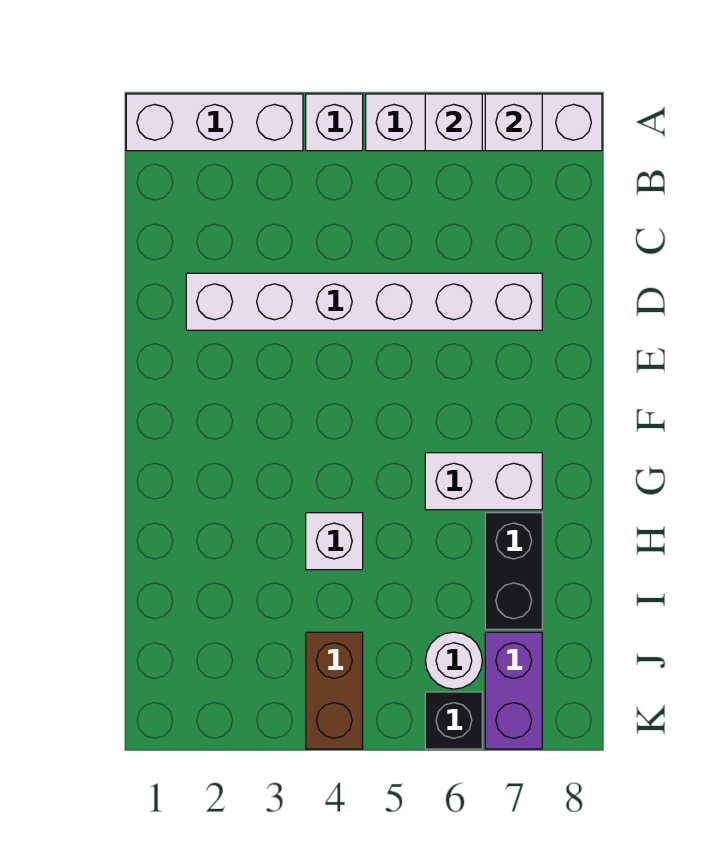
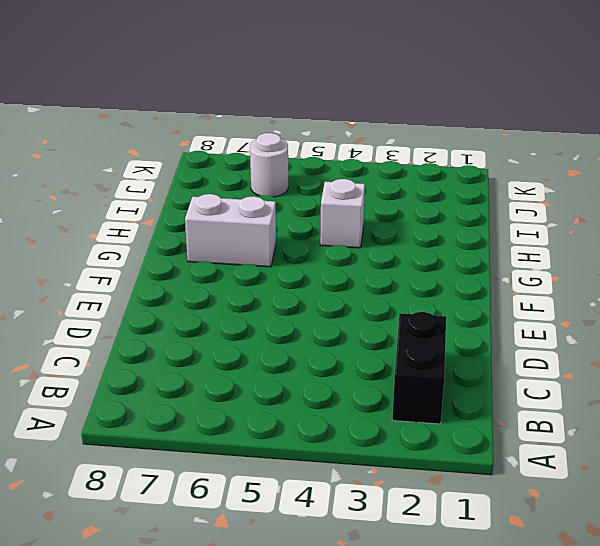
black brick B2:C2 level 1 -> black brick H7:I7 level 1
none -> white brick A1:A3 level 1
none -> white brick A4 level 1
none -> white brick A5:A8 level 1

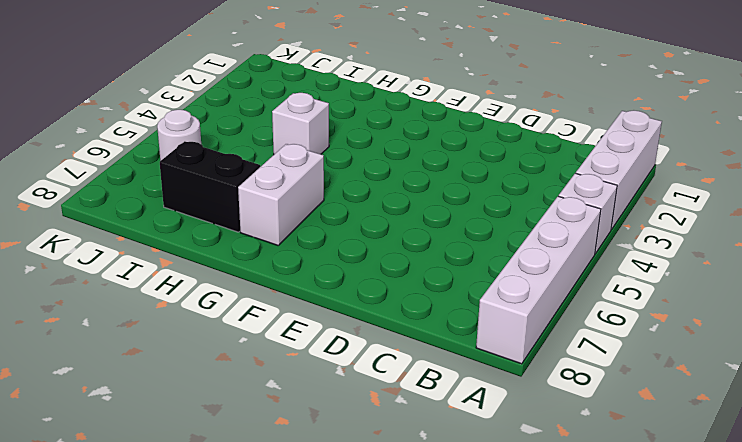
none -> white brick D2:D7 level 1
none -> brown brick J4:K4 level 1
none -> purple brick J7:K7 level 1

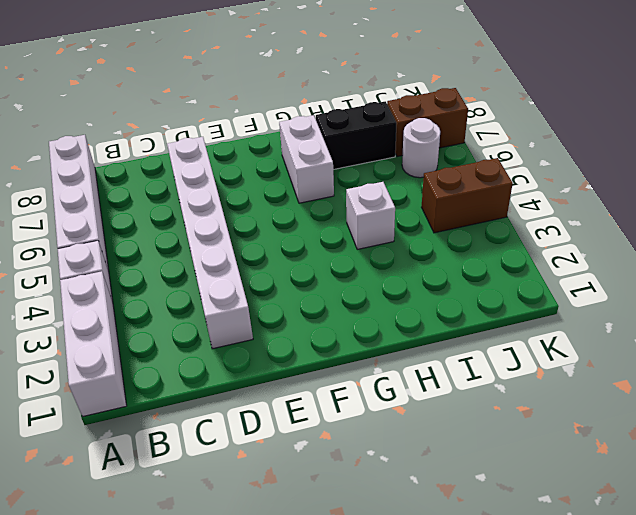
brown brick J7:K7 level 1 -> purple brick J7:K7 level 1
none -> black brick K6 level 1
none -> white brick A6 level 2
none -> white brick A7 level 2

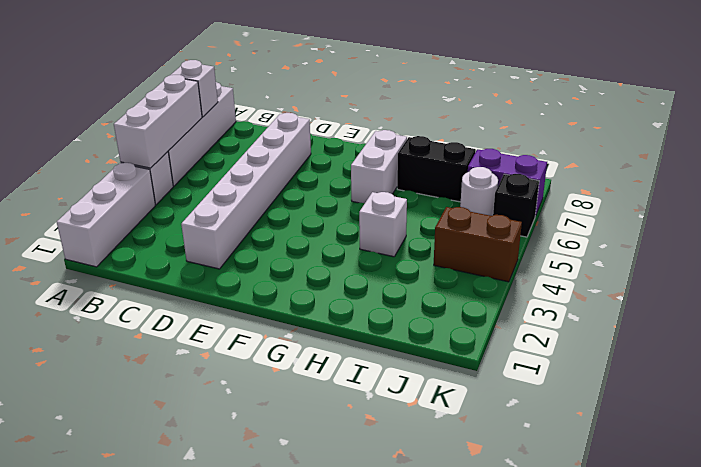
white brick A4:A6 level 2 -> white brick A6 level 2

